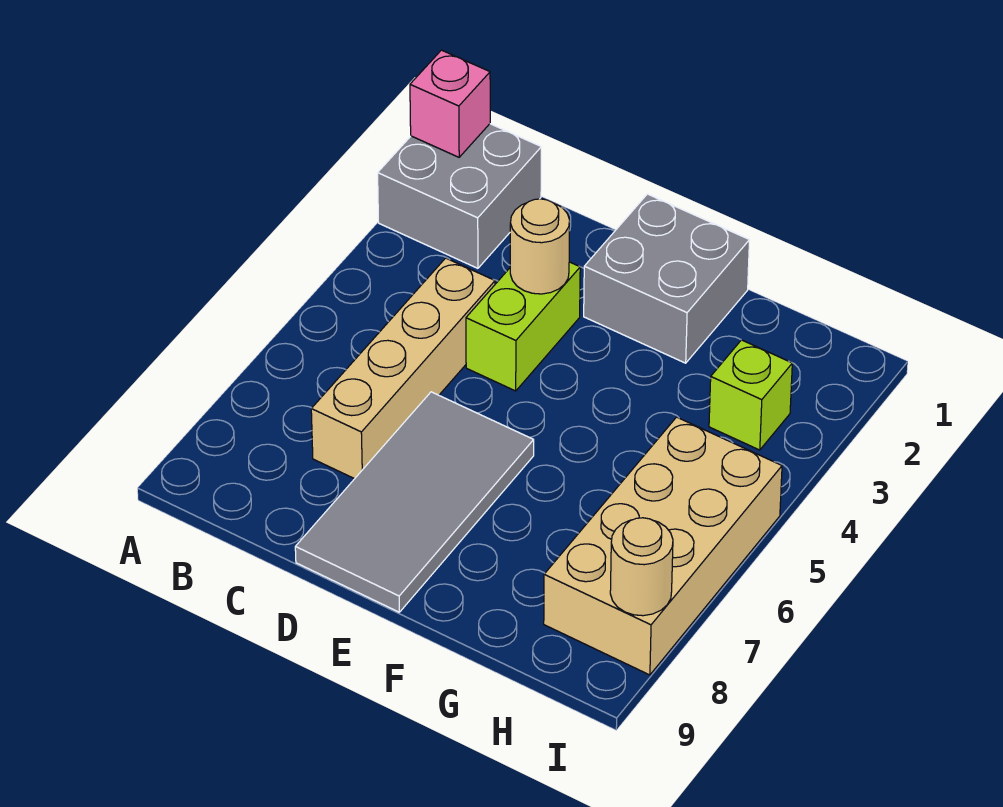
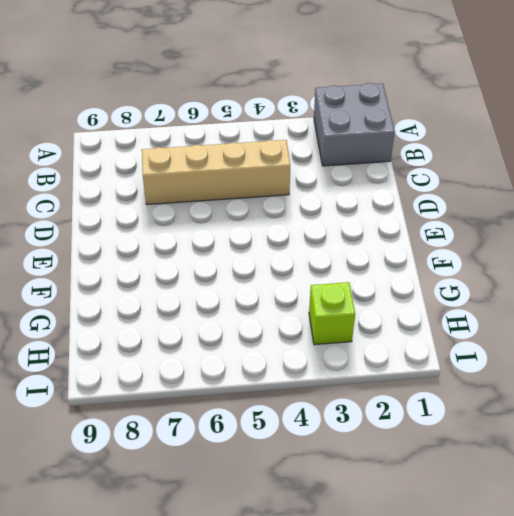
none -> lime brick D3:D4 level 1
none -> grey tile D6:E9 level 1

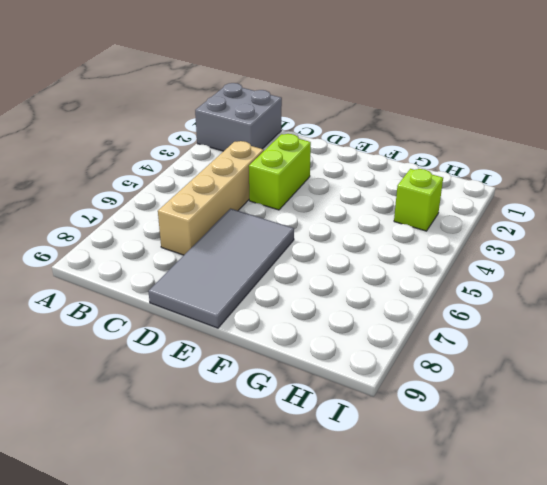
none -> grey brick E1:F2 level 1
none -> tan brick H5:I8 level 1

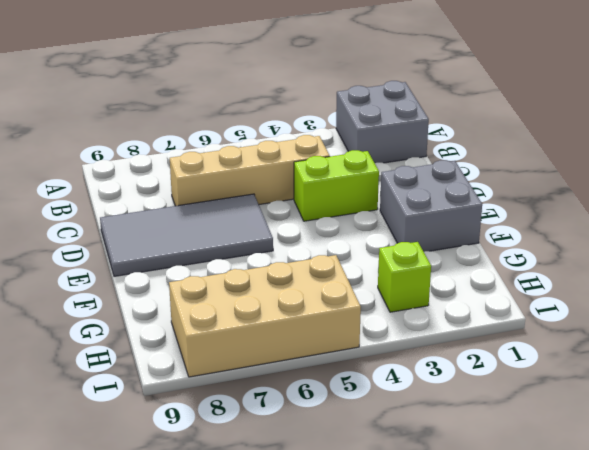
none -> pink brick A1 level 2
none -> tan round brick D3 level 2

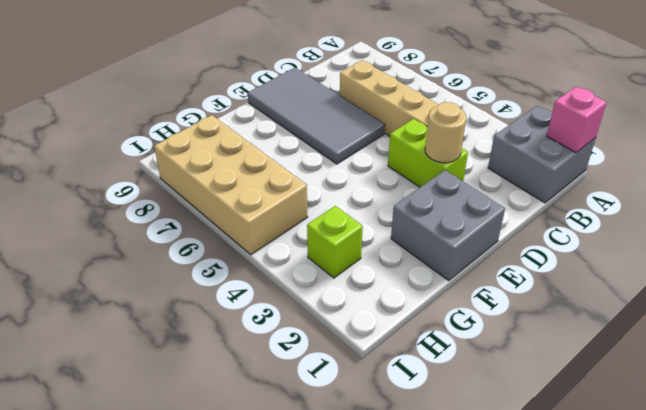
none -> tan round brick I8 level 2

